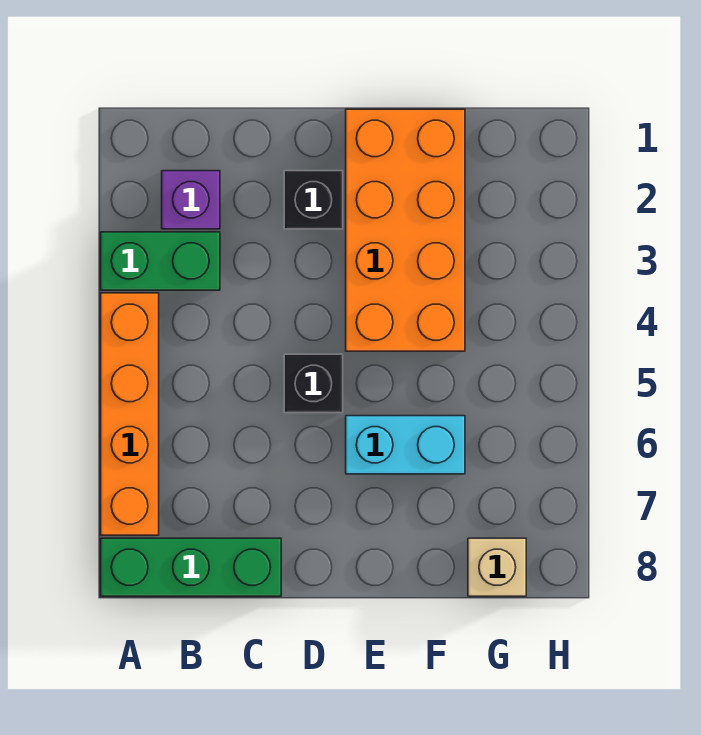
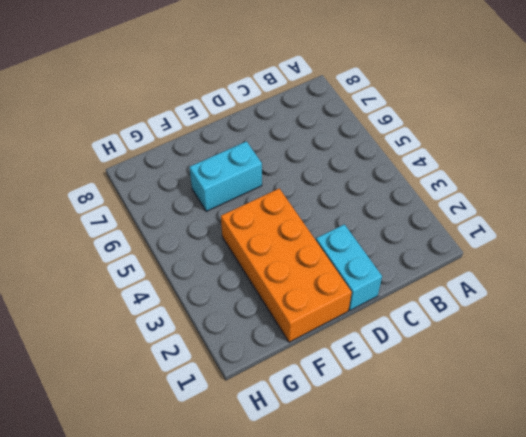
cyan brick D1:D2 level 1 -> black brick D2 level 1
none -> green brick A3:B3 level 1
none -> orange brick A4:A7 level 1

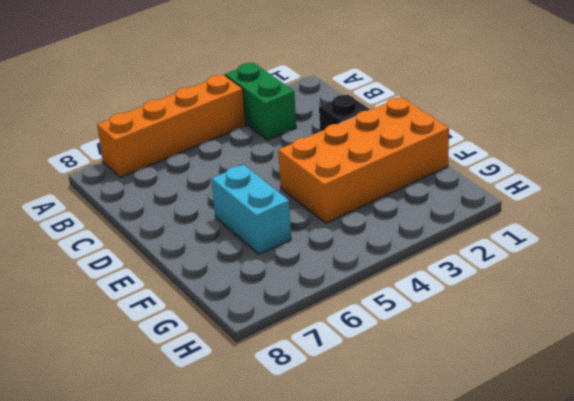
none -> green brick A8:C8 level 1
none -> purple brick B2 level 1

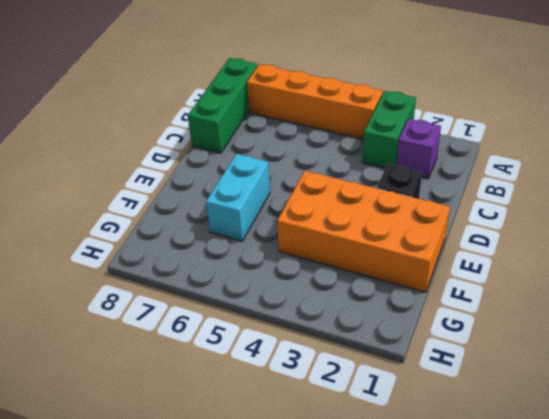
none -> black brick D5 level 1
none -> tan brick G8 level 1

